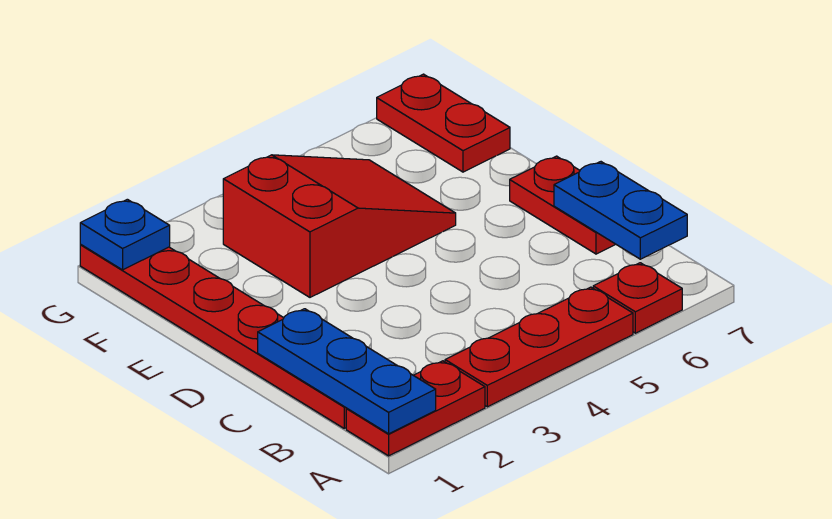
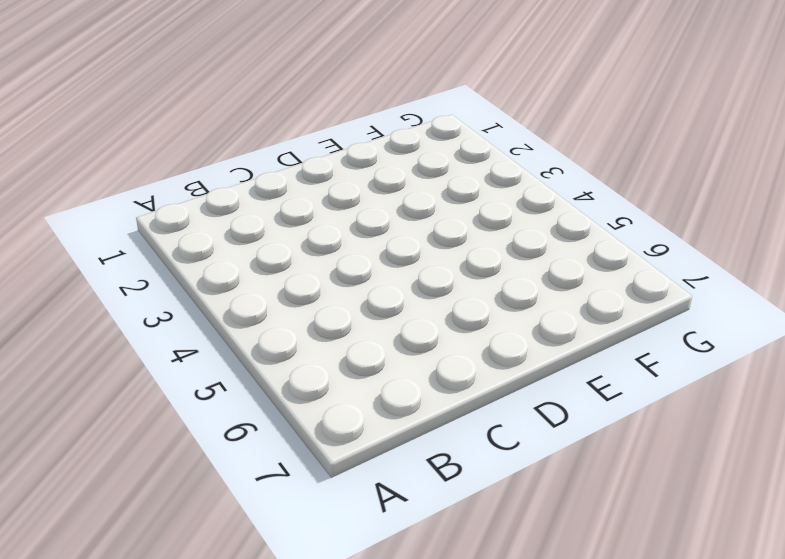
none -> red plate A1:A2 level 1
none -> red plate A3:A5 level 1

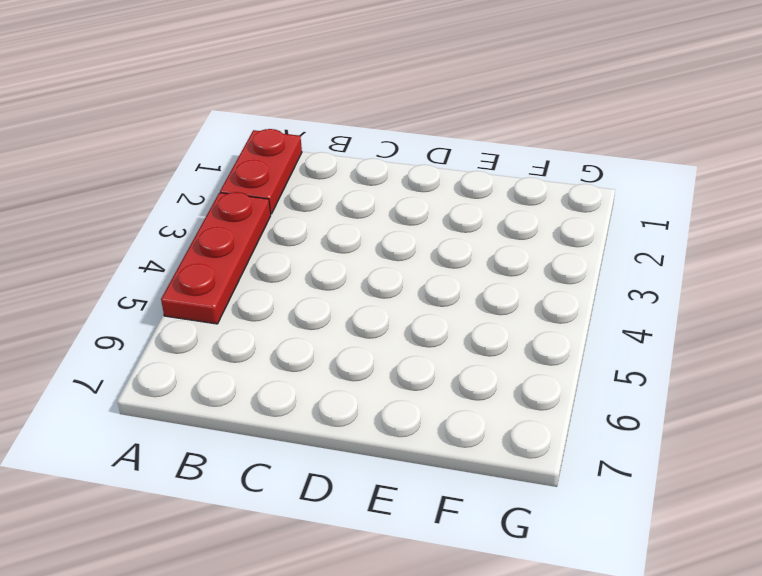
none -> red plate A6 level 1
none -> red plate B1:G1 level 1

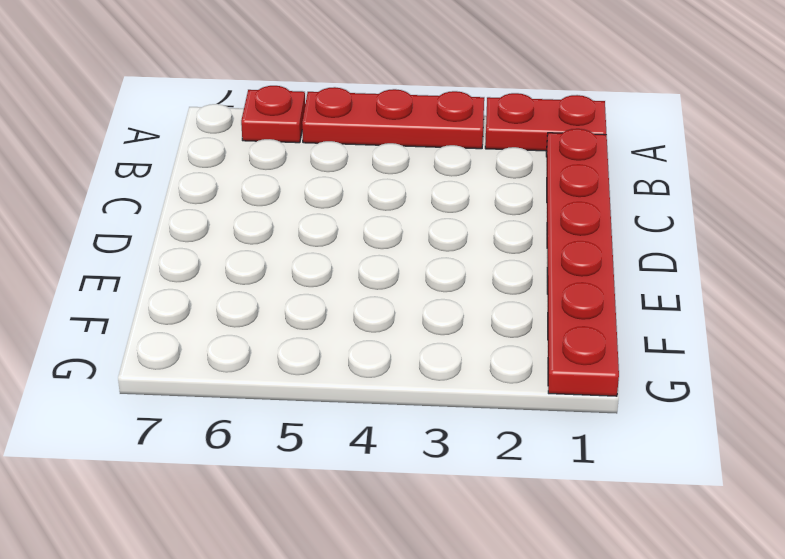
none -> red plate C7:D7 level 1
none -> red slope E3:F5 level 1 top 3

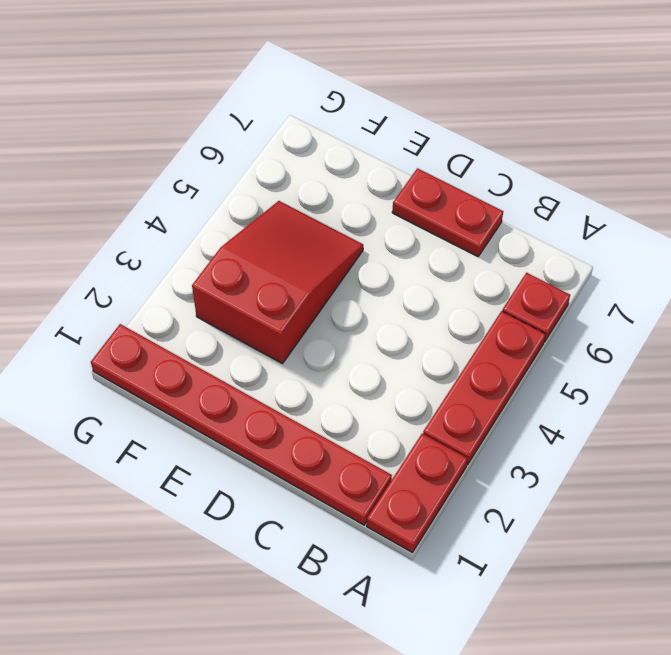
none -> red plate F7:G7 level 1
none -> blue plate A1:C1 level 2

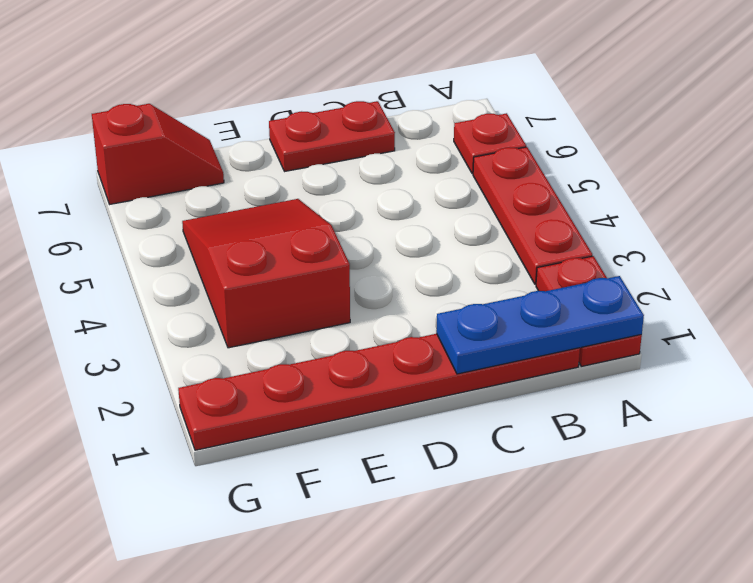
red slope F7:G7 level 1 top G -> red plate F7:G7 level 1
none -> blue plate B7:C7 level 2
none -> blue plate G1 level 2

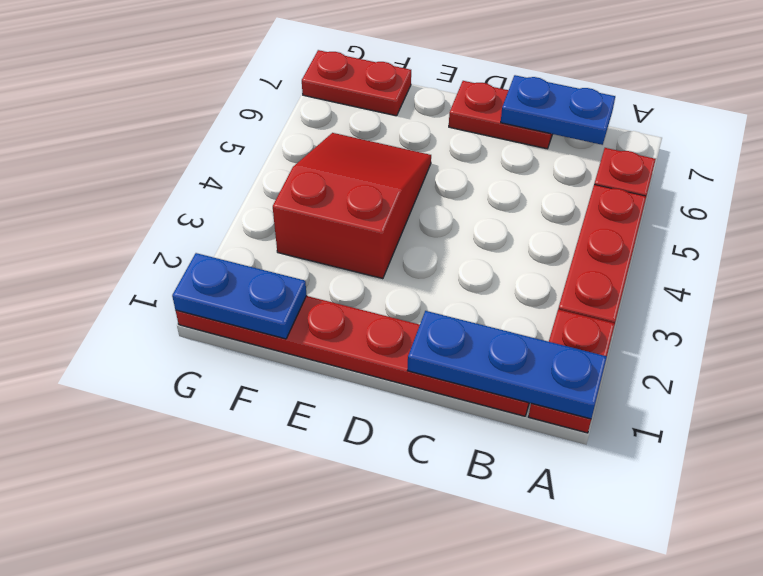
blue plate F1:G1 level 2 -> blue plate G1 level 2

